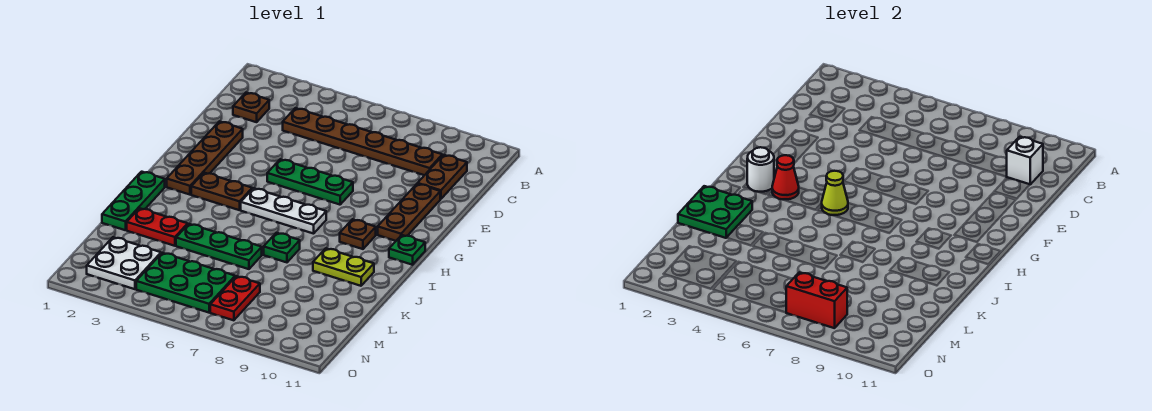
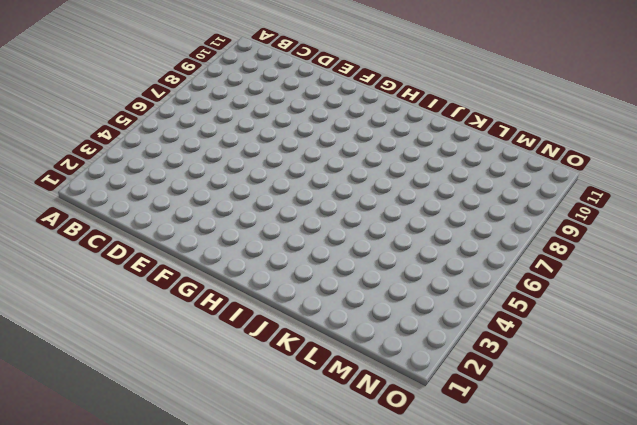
none -> brown plate C2 level 1
none -> brown plate C4:C9 level 1
none -> brown plate C10:D10 level 1

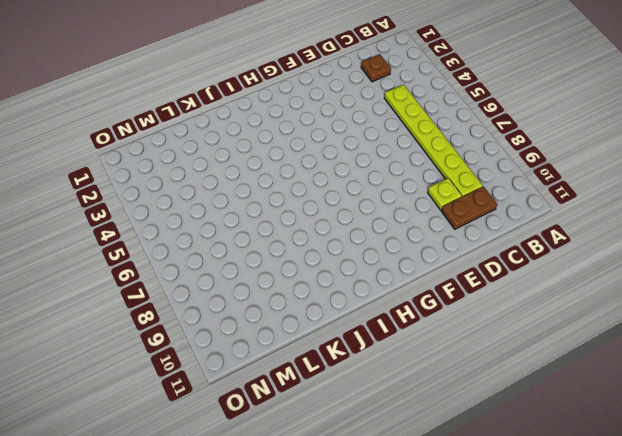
lime plate C4:C9 level 1 -> brown plate C4:C9 level 1
lime plate D9 level 1 -> none
none -> brown plate E2:H2 level 1
none -> brown plate E10:G10 level 1
none -> green plate F5:F7 level 1

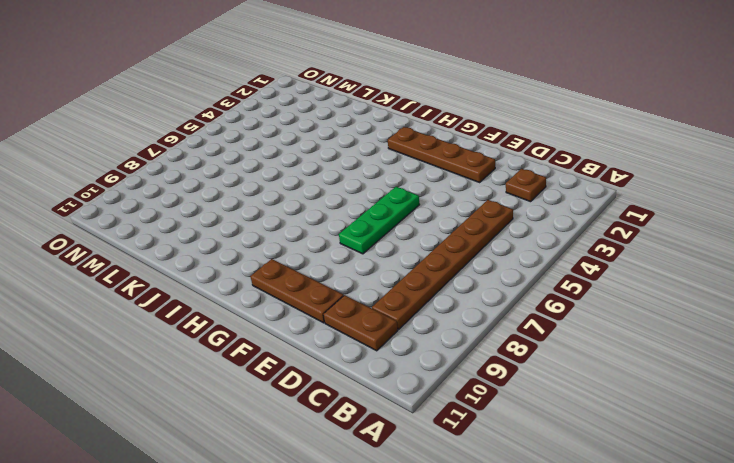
none -> brown plate H3:H4 level 1
none -> white plate H5:H7 level 1
none -> brown plate H9 level 1

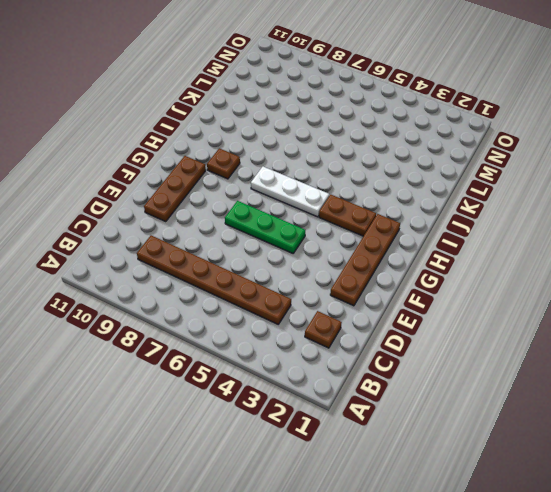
none -> brown plate C10:D10 level 1
none -> green plate H11 level 1
none -> green plate I1:K1 level 1

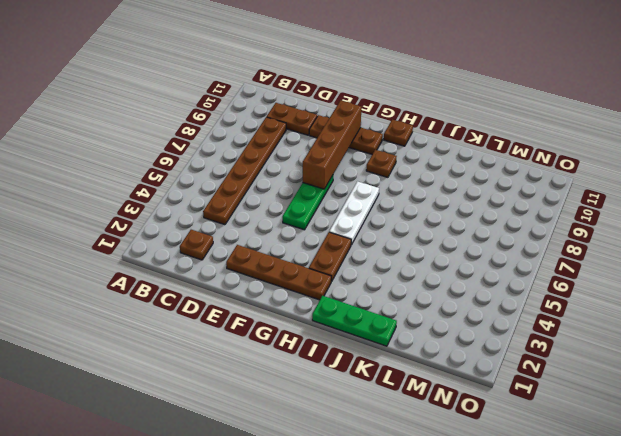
brown brick F7:F10 level 2 -> none
brown plate H11 level 1 -> green plate H11 level 1
none -> green plate J7 level 1
none -> lime plate J9:J10 level 1
none -> red plate K2:K3 level 1

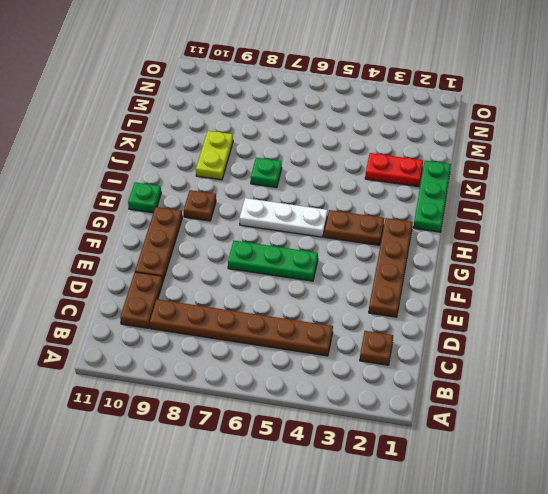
lime plate J9:K9 level 1 -> lime plate J9:J10 level 1
none -> green plate K4:K6 level 1
none -> white plate M2:N3 level 1
none -> green plate M4:N6 level 1

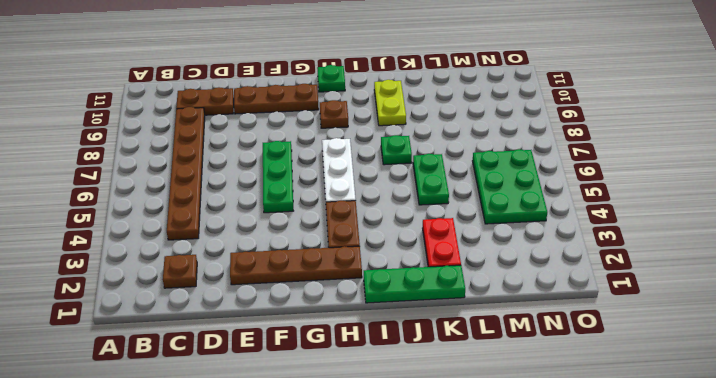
green plate K5:K6 level 1 -> green plate K4:K6 level 1
none -> white plate M2:N3 level 1
none -> red plate M7:N7 level 1
none -> white brick C10 level 2

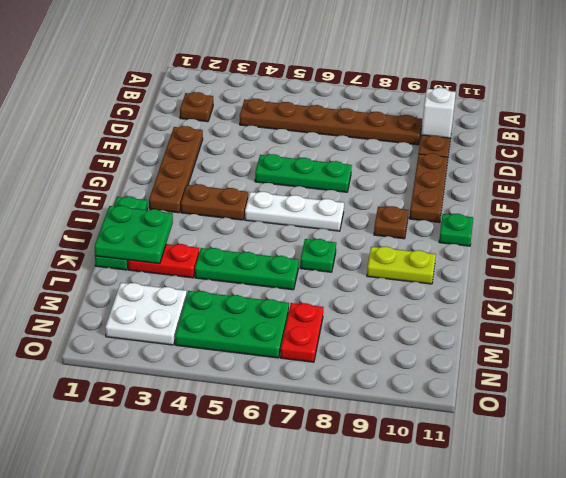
none -> white round brick H2 level 2
none -> red cone H3 level 2
none -> lime cone H5 level 2

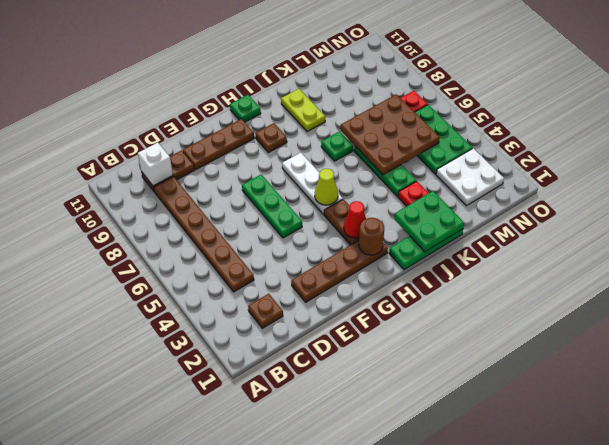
brown round brick H2 level 2 -> white round brick H2 level 2
brown plate K5:M7 level 2 -> none
none -> red brick N7:N8 level 2

